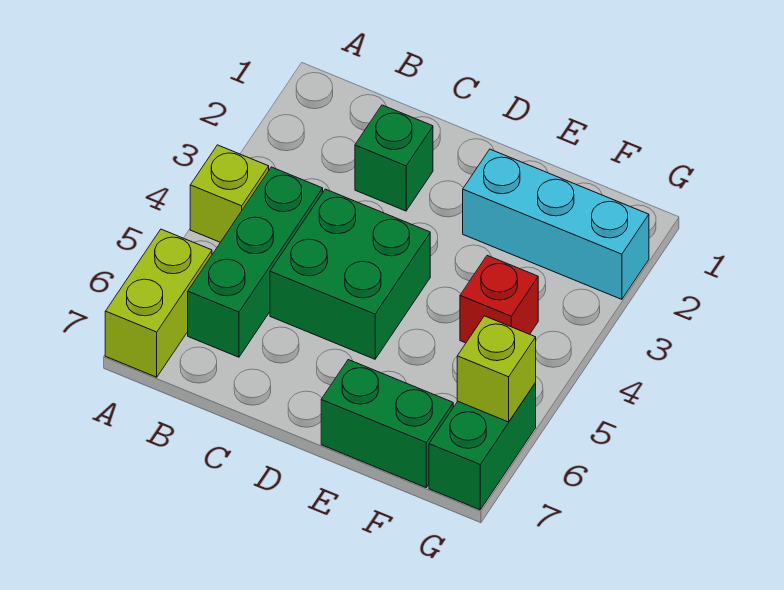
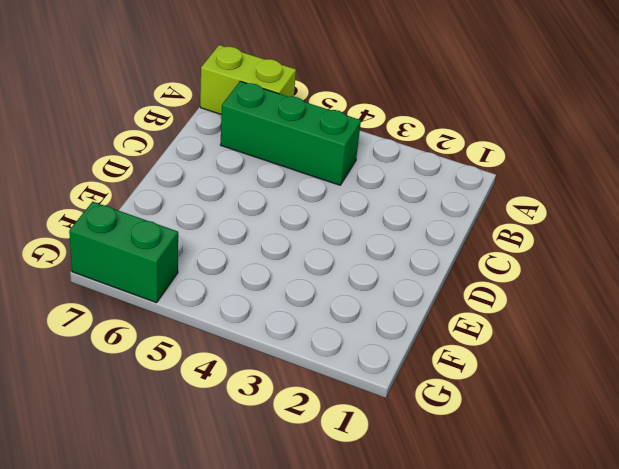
none -> lime brick A4 level 1
none -> green brick C2 level 1

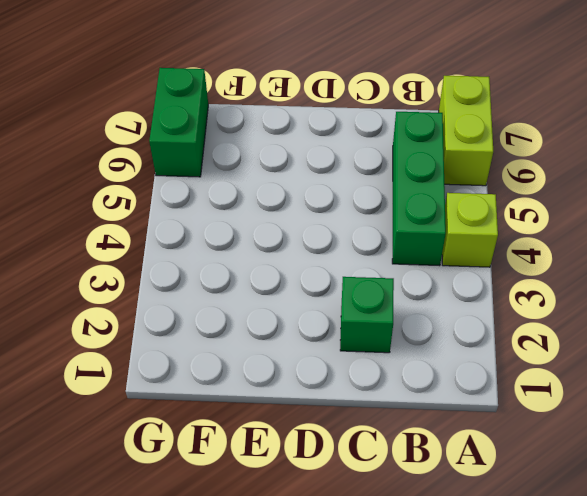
none -> green brick C4:D5 level 1
none -> cyan brick E2:G2 level 1

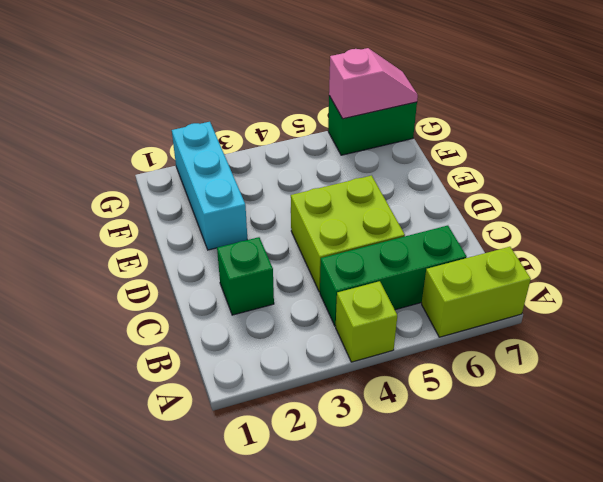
lime brick C4:D5 level 1 -> green brick C4:D5 level 1
pink slope G6:G7 level 2 top 6 -> lime brick G6 level 2
none -> green brick E7:F7 level 1
none -> red brick F4 level 1

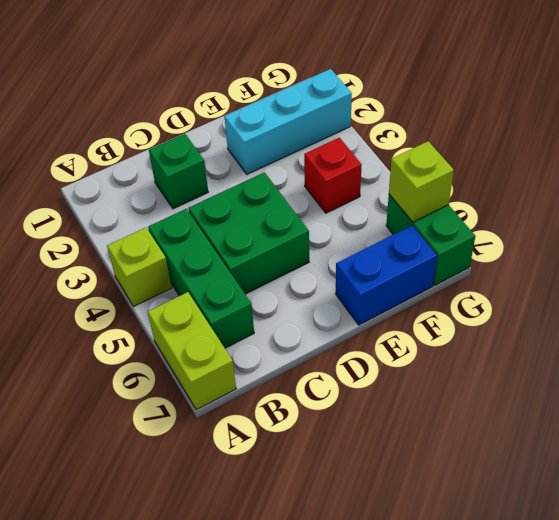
blue brick E7:F7 level 1 -> green brick E7:F7 level 1

